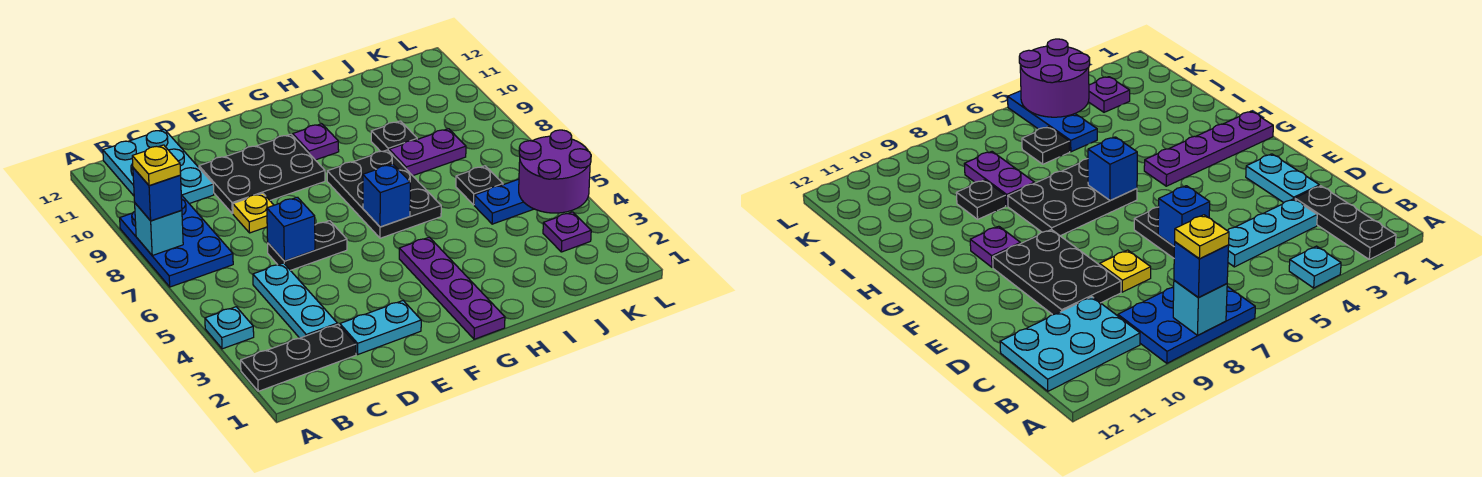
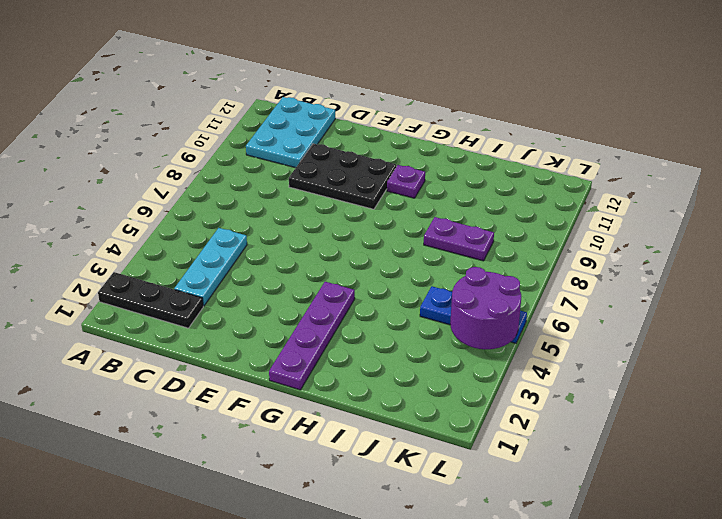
none -> cyan plate A4 level 1
none -> blue plate A7:B9 level 1
none -> cyan plate D2:E2 level 1

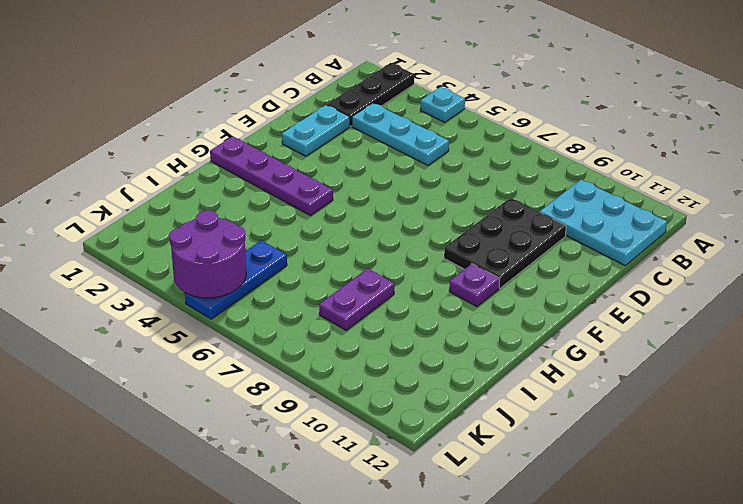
none -> blue plate A7:B9 level 1
none -> black plate D6:E6 level 1
none -> yellow plate D8 level 1

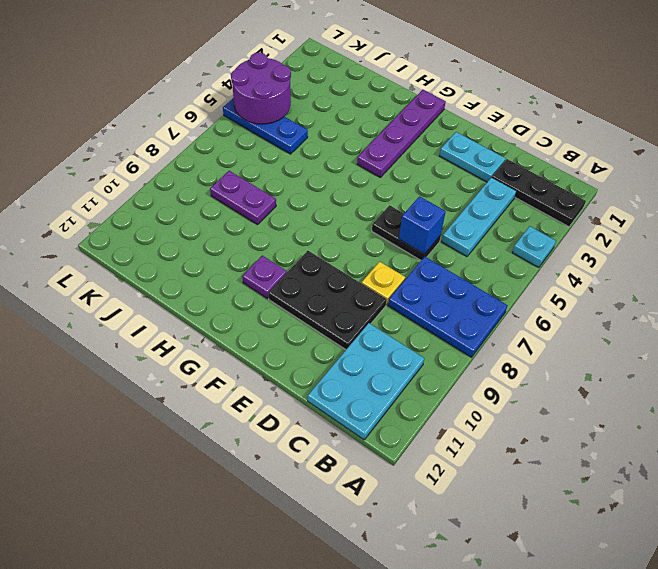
blue plate A7:C8 level 1 -> blue plate A7:B9 level 1
none -> black plate G6:H8 level 1
none -> black plate I9 level 1
none -> black plate J6 level 1

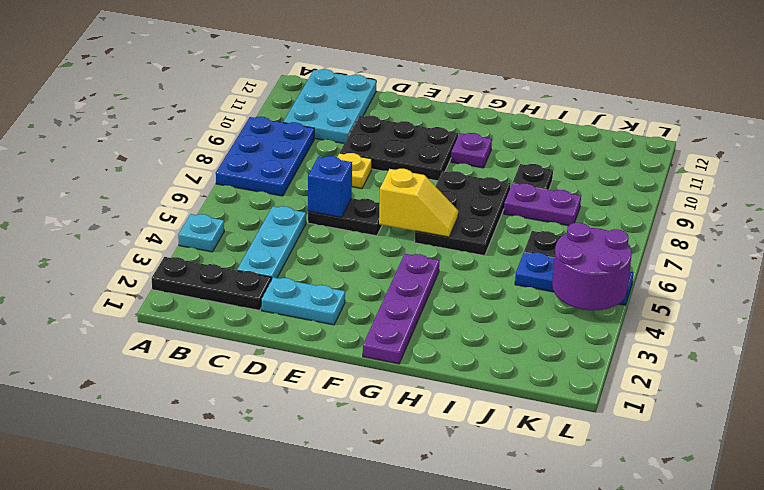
yellow slope F6:G6 level 2 top F -> blue brick G6 level 2
none -> purple plate K3 level 1
none -> cyan brick A8 level 2
none -> blue brick A8 level 3

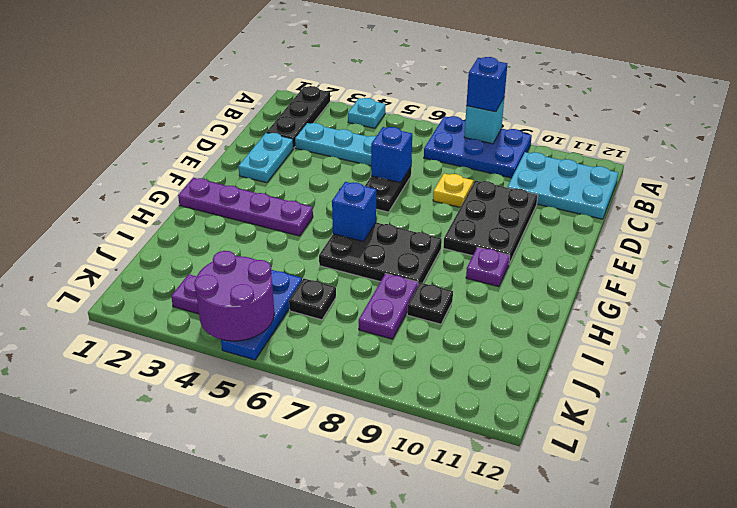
none -> yellow plate A8 level 4

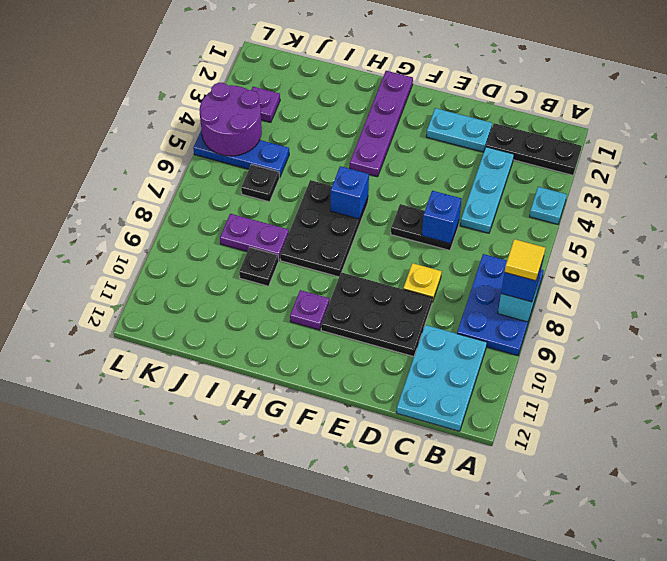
yellow tile A8 level 4 -> yellow plate A8 level 4

